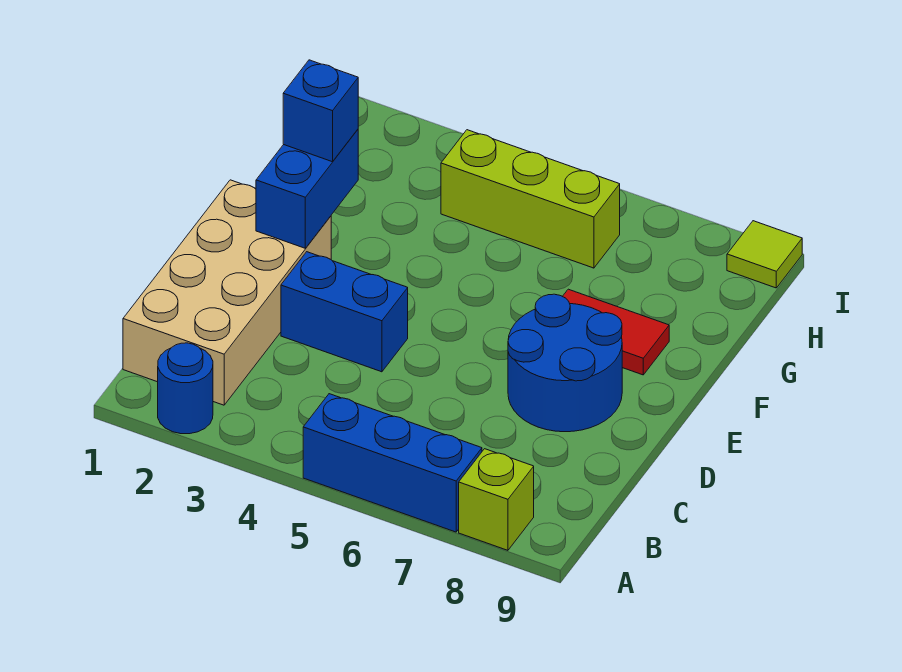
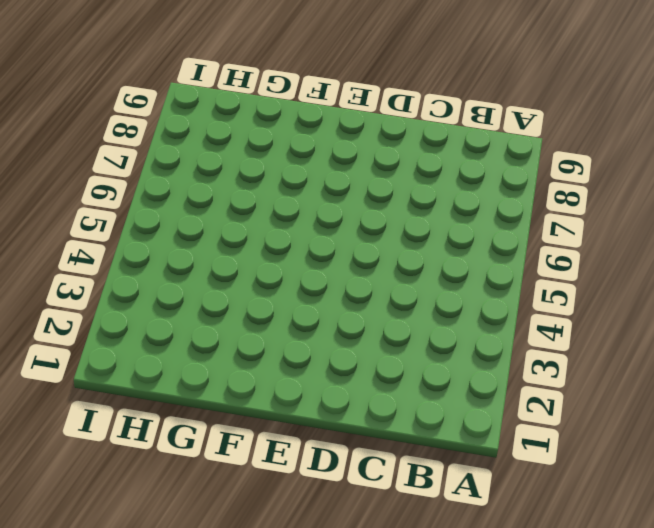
none -> blue round brick A2 level 1
none -> blue brick A5:A7 level 1

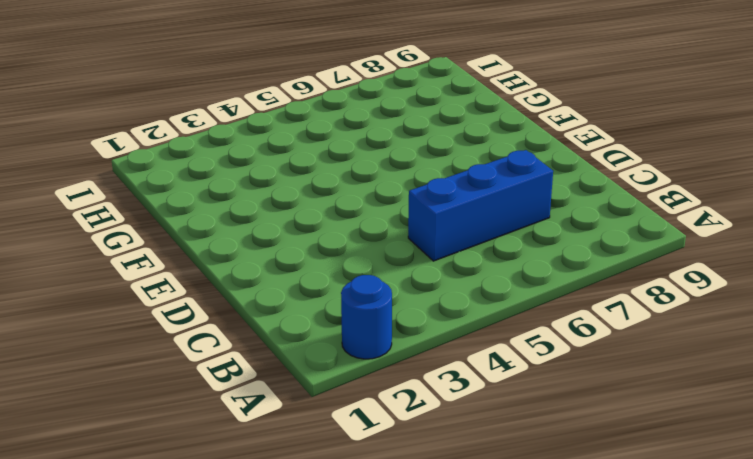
blue brick C5:C7 level 1 -> blue brick A5:A7 level 1
none -> lime brick A8 level 1
none -> tan brick B1:E2 level 1

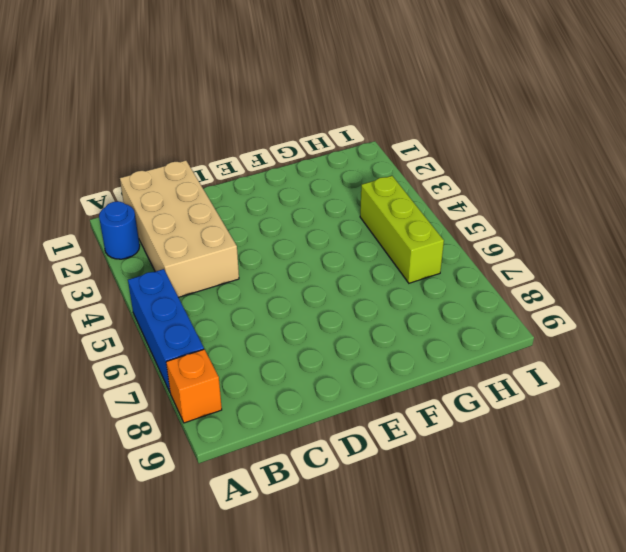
orange brick A8 level 1 -> lime brick A8 level 1
tan brick B1:C4 level 1 -> tan brick B1:E2 level 1
none -> blue brick D3:D4 level 1
none -> blue round brick D7:E8 level 1

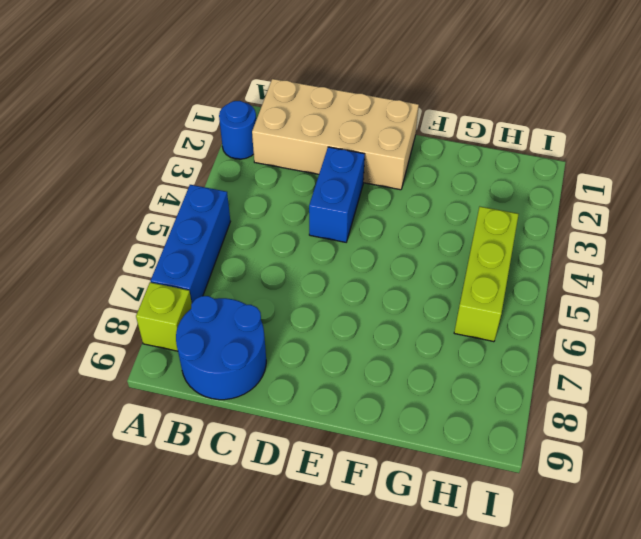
blue round brick B8:C9 level 1 -> blue round brick D7:E8 level 1
none -> red tile F7:F8 level 1
none -> lime tile I9 level 1

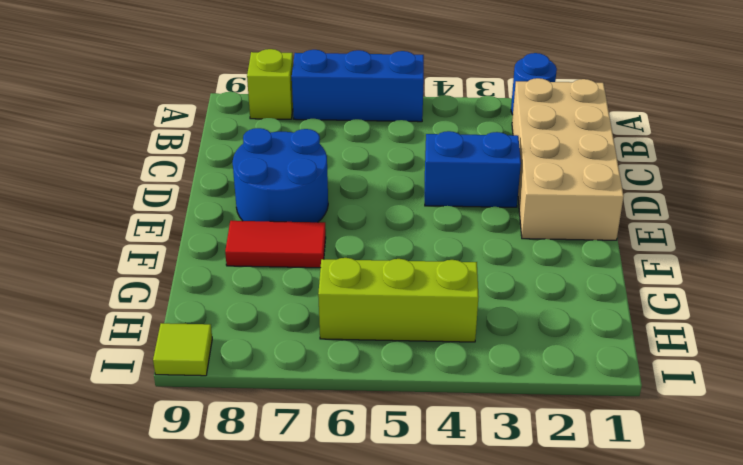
none -> blue brick E2:F2 level 2
none -> blue brick F2 level 3

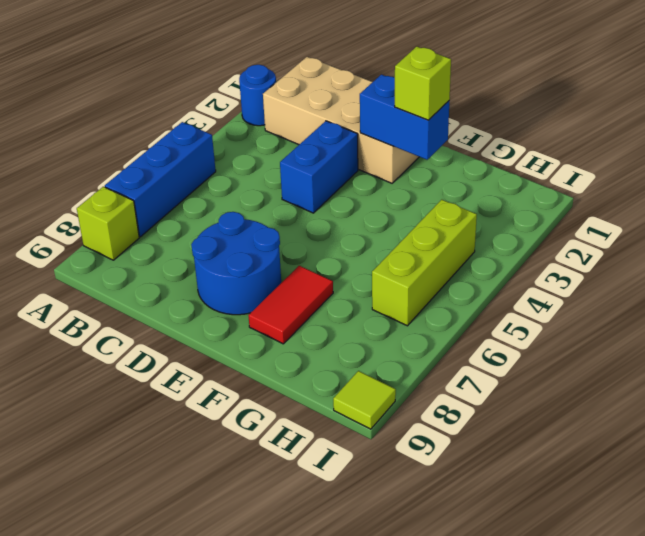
lime brick F2 level 3 -> blue brick F2 level 3

